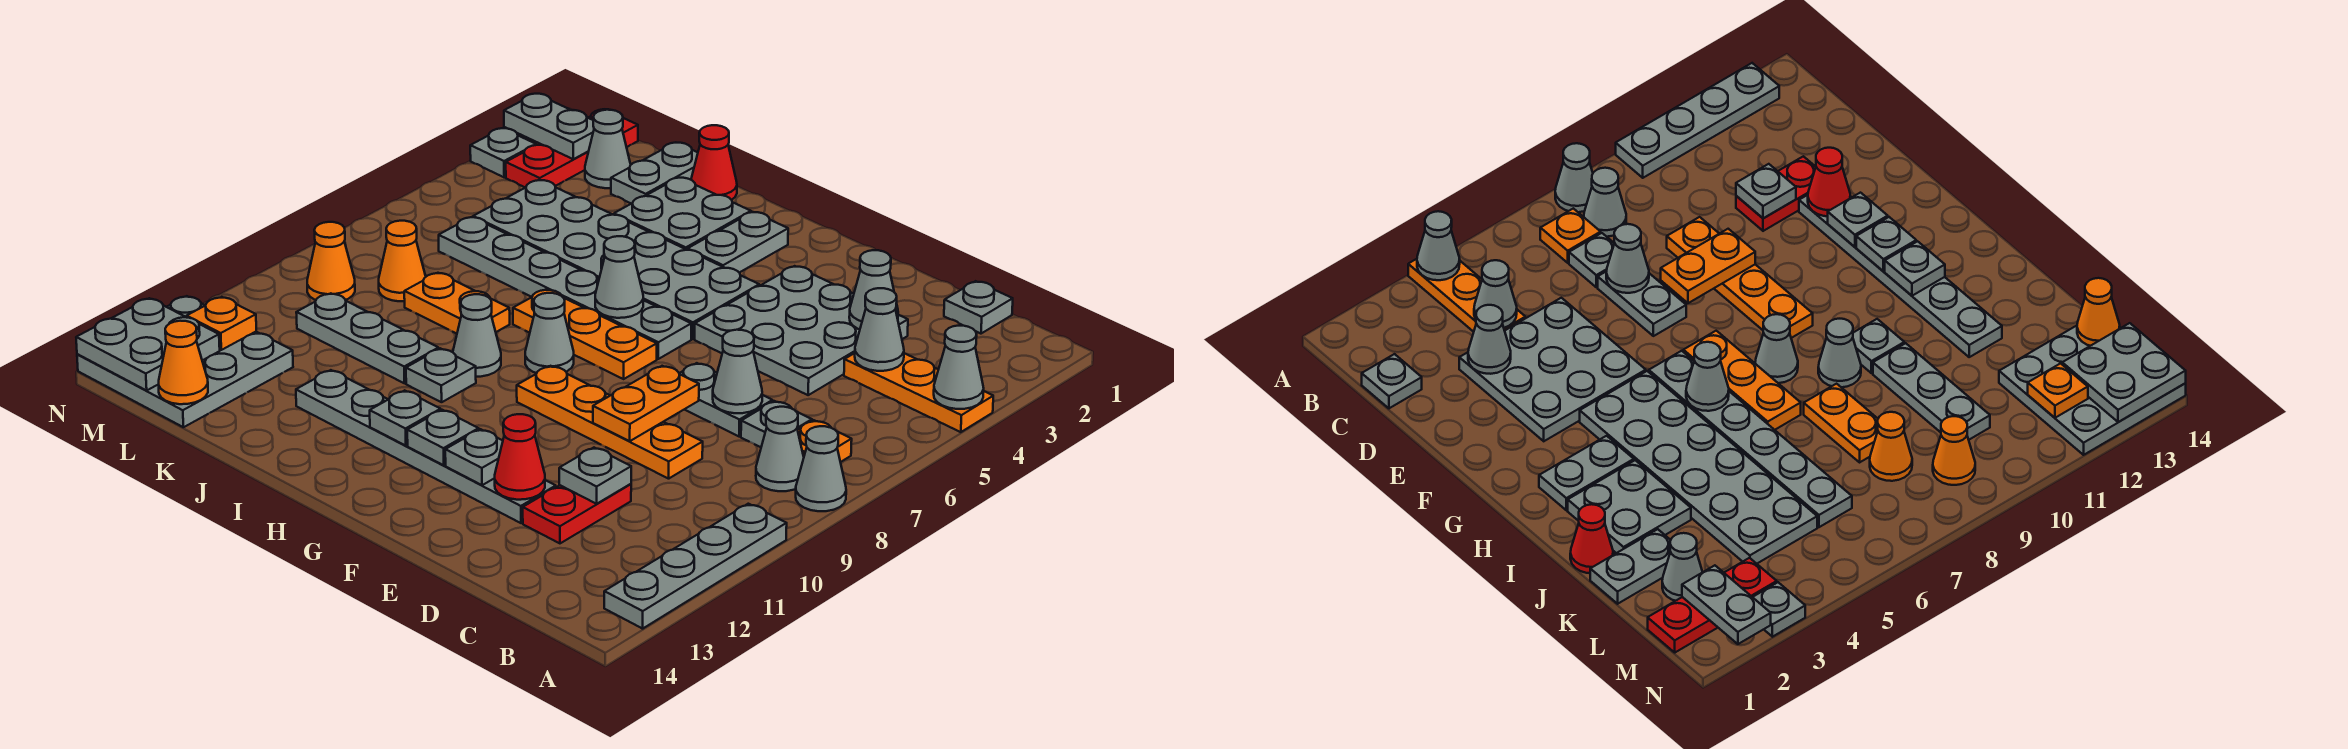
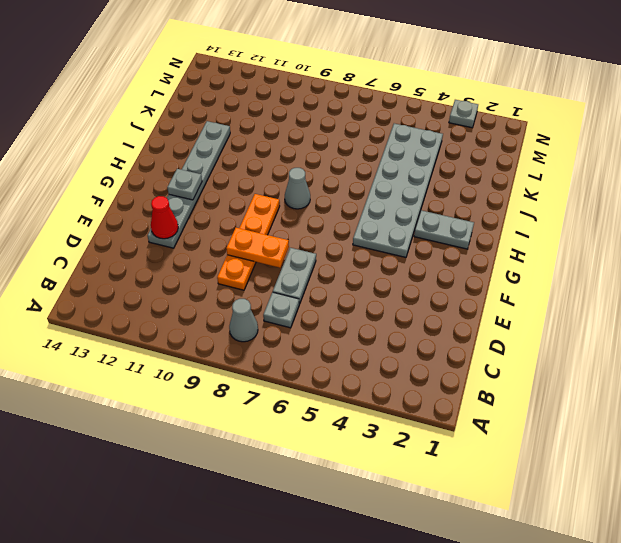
none -> orange plate A4:C4 level 1
none -> grey cone A8 level 1
none -> grey plate A10:A13 level 1
none -> orange plate B7 level 1

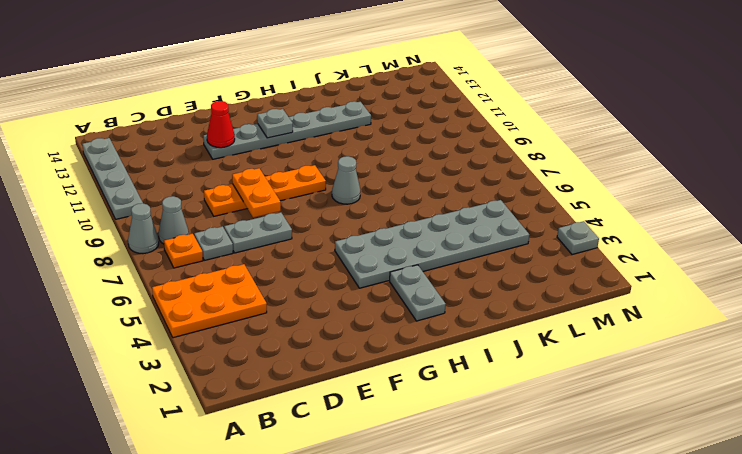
orange plate A4:C5 level 1 -> orange plate A4:C4 level 1
none -> grey plate C1 level 1
none -> grey plate D3:F5 level 1
none -> red plate D11:D12 level 1
none -> grey plate G6:L6 level 1

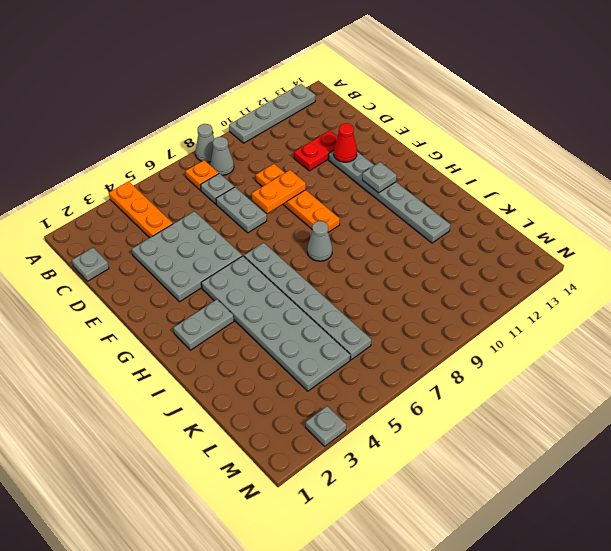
none -> orange plate G7:I7 level 1
none -> grey plate I2:J3 level 1
none -> grey cone I9 level 1
none -> grey plate I10 level 1

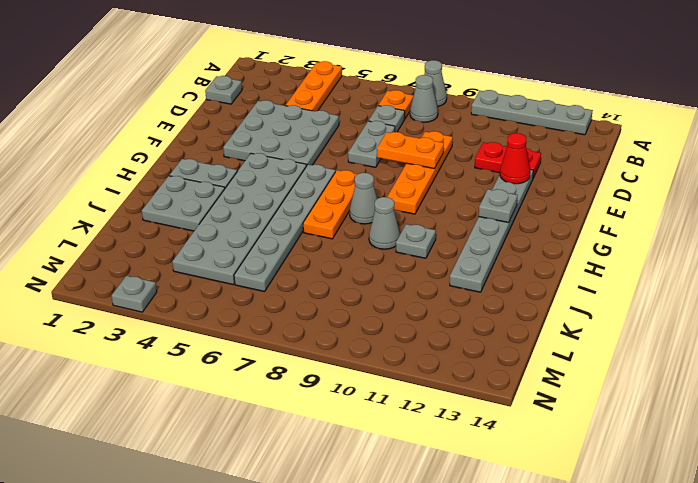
none -> red cone J1 level 1
none -> orange plate J8:K8 level 1
none -> grey plate J10:L10 level 1
none -> grey plate K1:K2 level 1

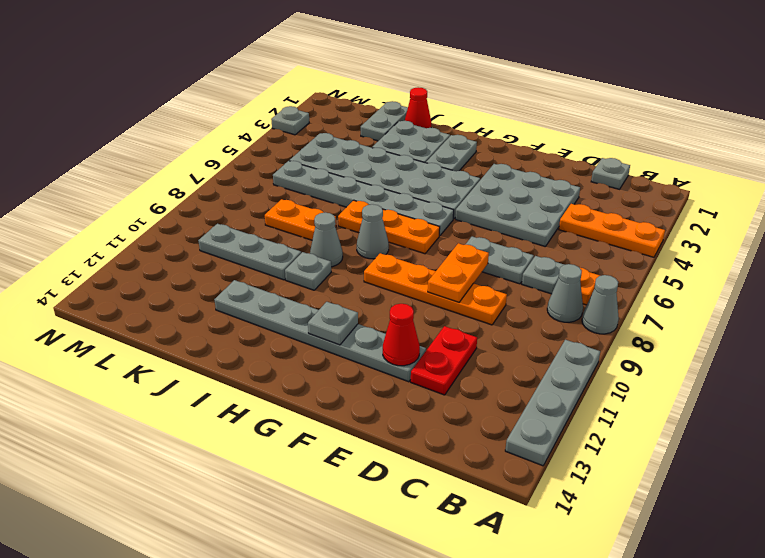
none -> grey cone L2 level 1
none -> orange cone L8 level 1
none -> grey plate L12:N14 level 1
none -> red plate M1:M3 level 1

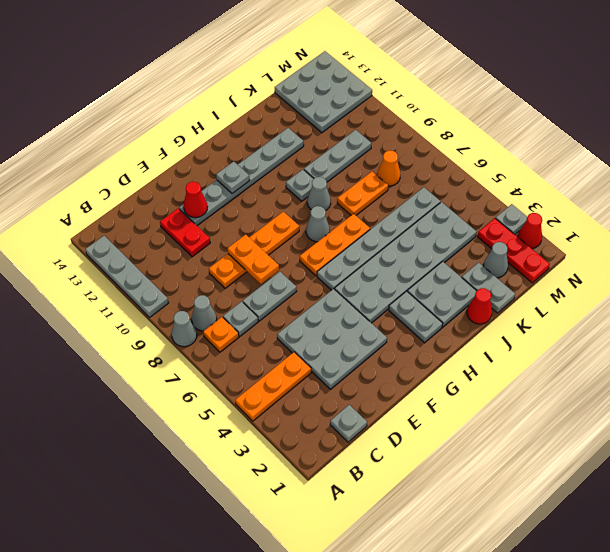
red cone N2 level 1 -> none
none -> orange cone M9 level 1
none -> grey cone A4 level 2
none -> grey cone C4 level 2
none -> grey cone D3 level 2

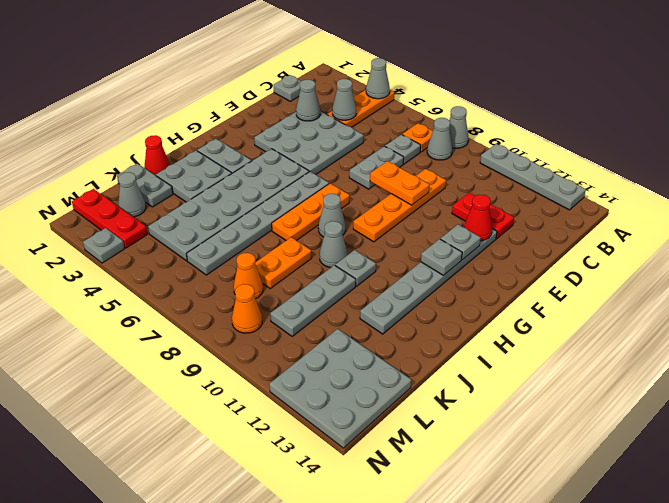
none -> grey cone D7 level 2
none -> grey plate D11 level 2
none -> grey cone H6 level 2
none -> grey plate H12 level 2

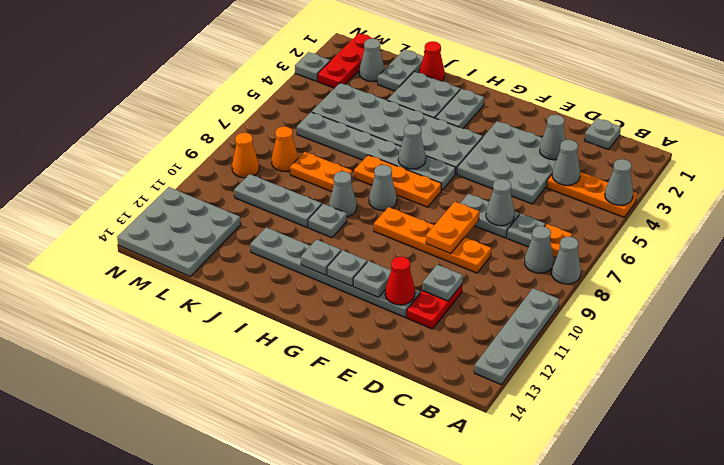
none -> orange cone L14 level 2
none -> grey plate M2:N2 level 2
none -> orange plate M12 level 2
none -> grey plate M13:N14 level 2

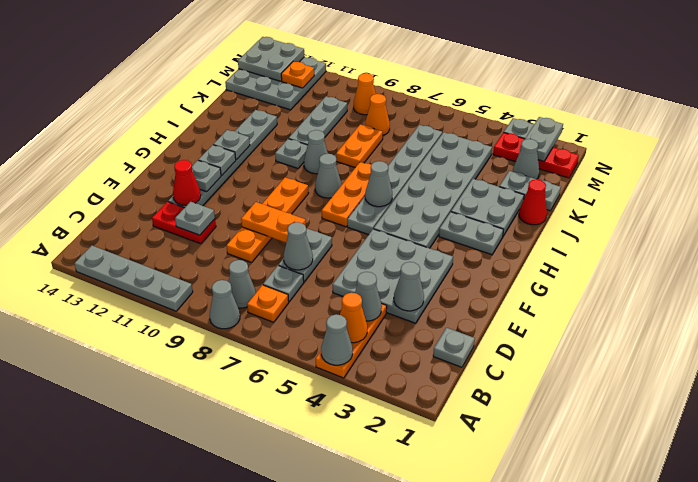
orange cone B4 level 2 -> orange cone L14 level 2

